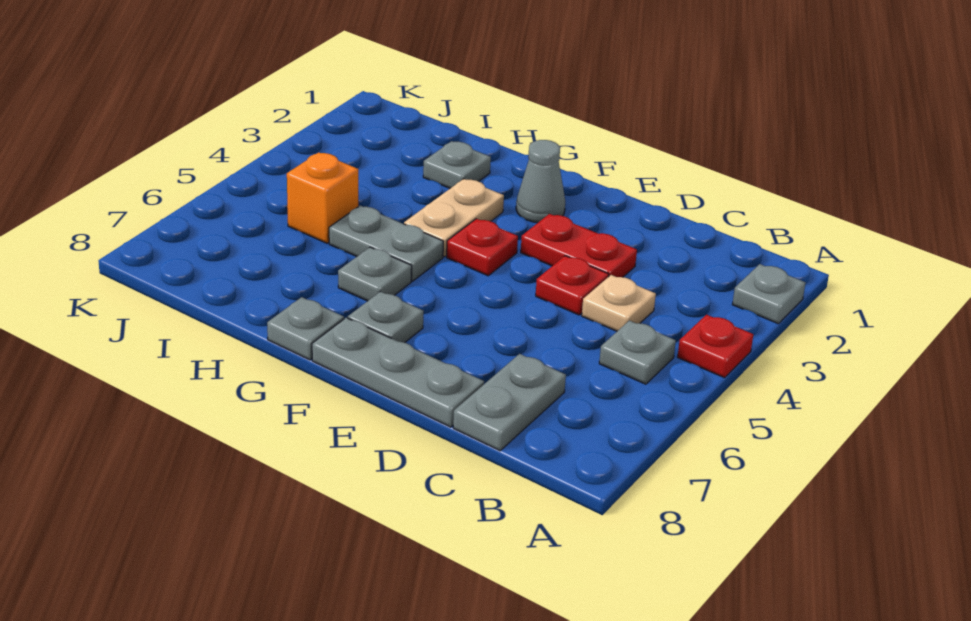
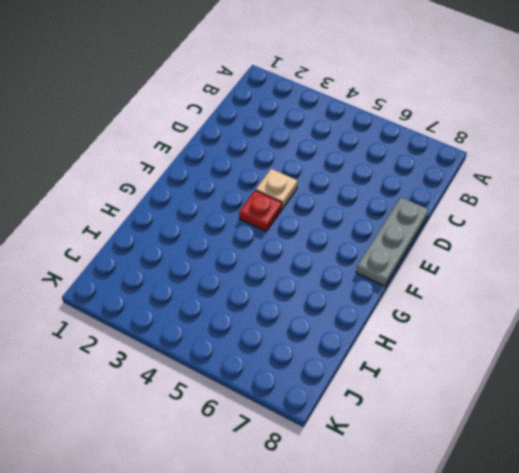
tan plate E4 level 1 -> tan plate C4 level 1
none -> grey plate A2 level 1
none -> red plate A4 level 1
none -> grey plate B5 level 1

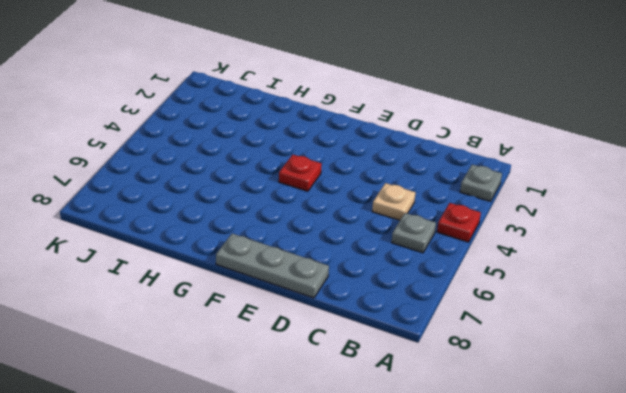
none -> grey plate C7:C8 level 1
none -> red plate D3:E3 level 1
none -> red plate D4 level 1

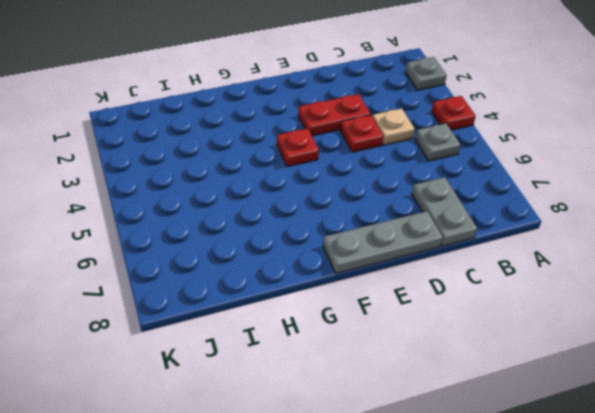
none -> grey cone F2 level 1
none -> grey plate F7 level 1
none -> tan plate G3:G4 level 1

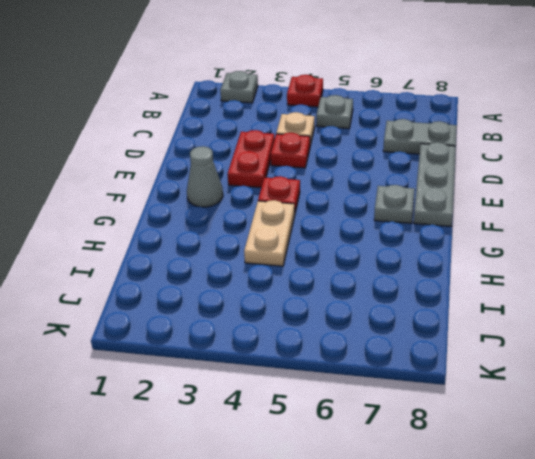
tan plate G4:H4 level 1 -> tan plate G3:G4 level 1
none -> grey plate G5:H5 level 1
none -> grey plate G6 level 1
none -> grey plate G8 level 1

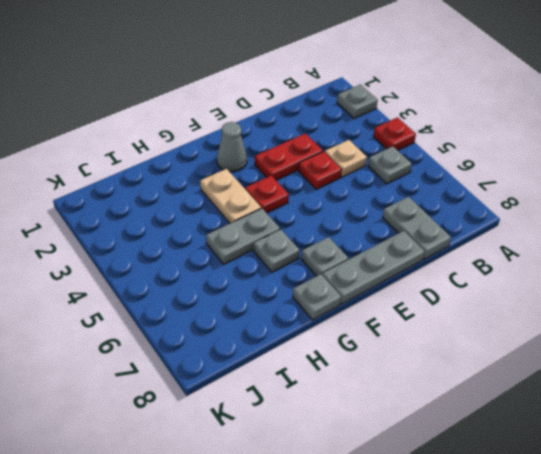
none -> grey plate H2 level 1
none -> orange brick I5 level 1

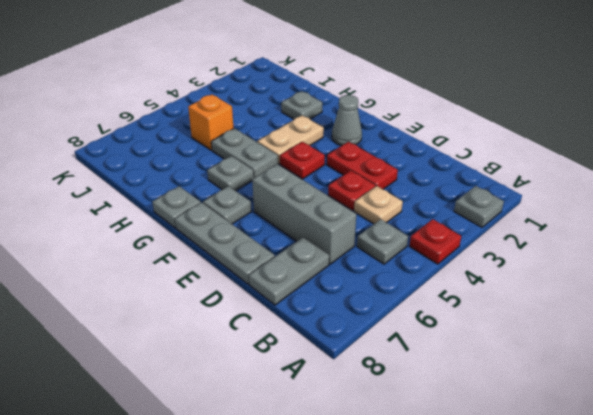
grey brick C6:E6 level 1 -> none

